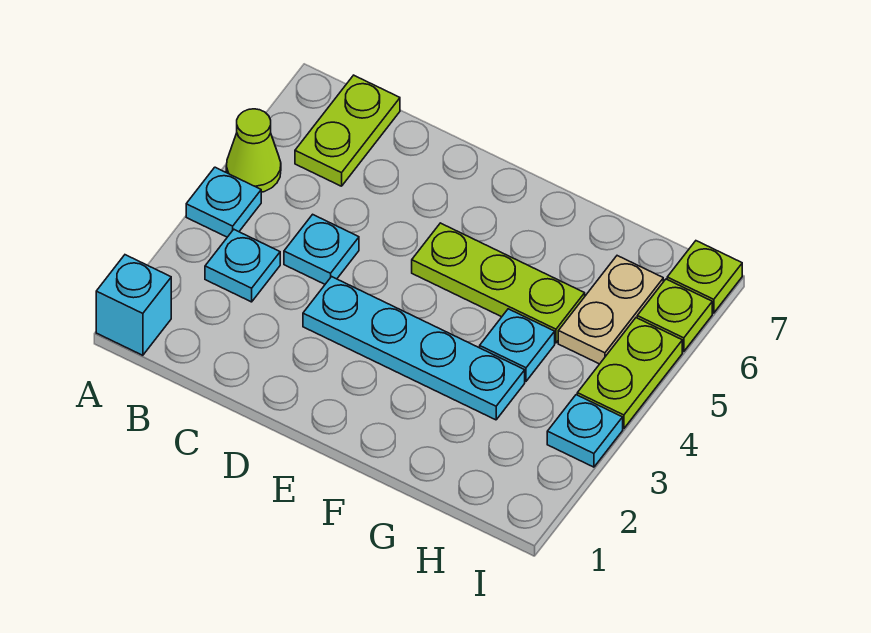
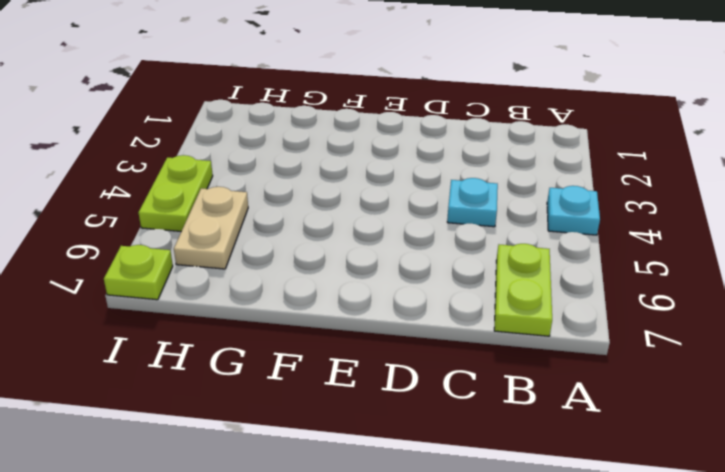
none -> cyan brick A1 level 1
none -> lime cone A5 level 1
none -> cyan plate B3 level 1

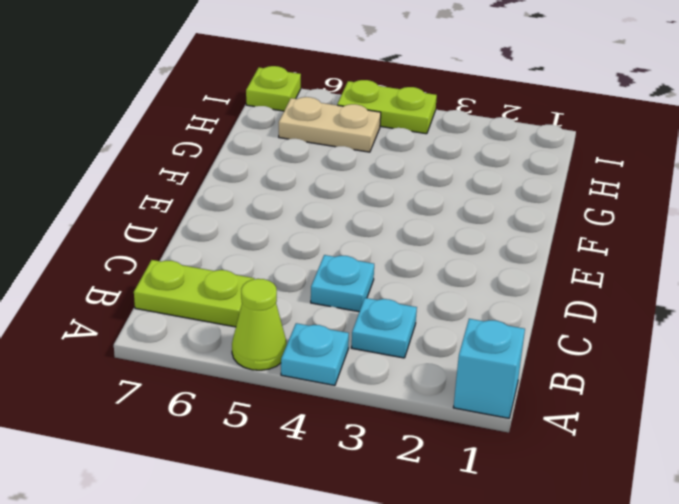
none -> cyan plate D3:G3 level 1
none -> lime plate E5:G5 level 1
none -> cyan plate G4 level 1

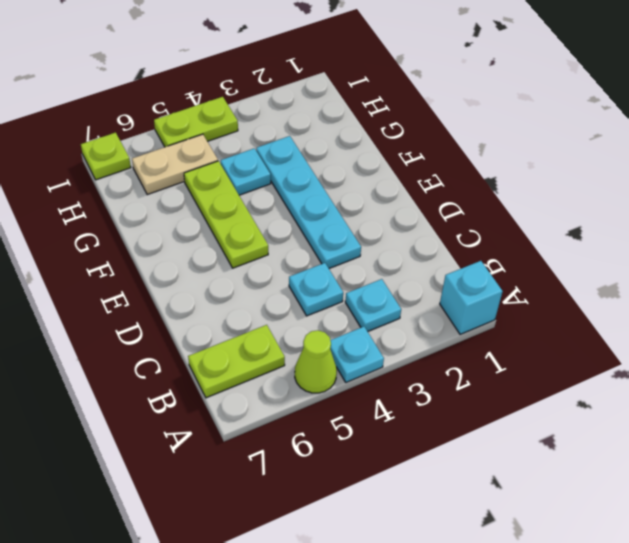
none -> cyan plate I3 level 1
none -> lime plate I6 level 1

